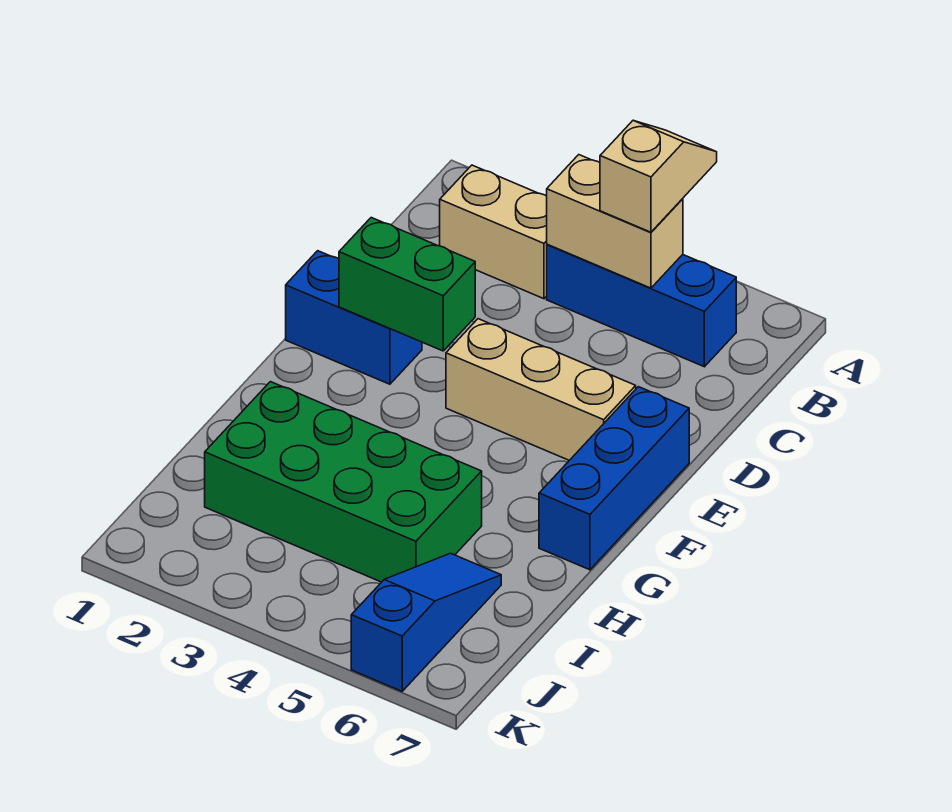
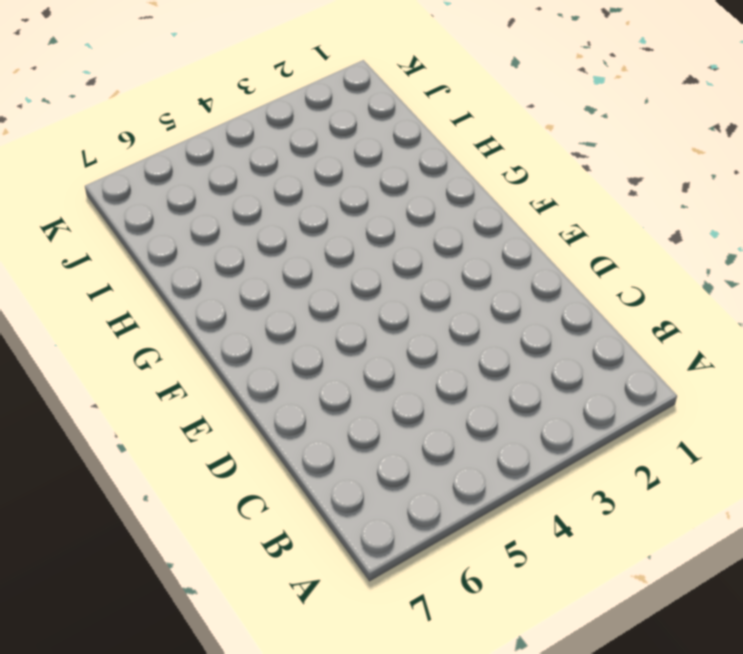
none -> tan brick B2:B3 level 1
none -> blue brick B4:B6 level 1

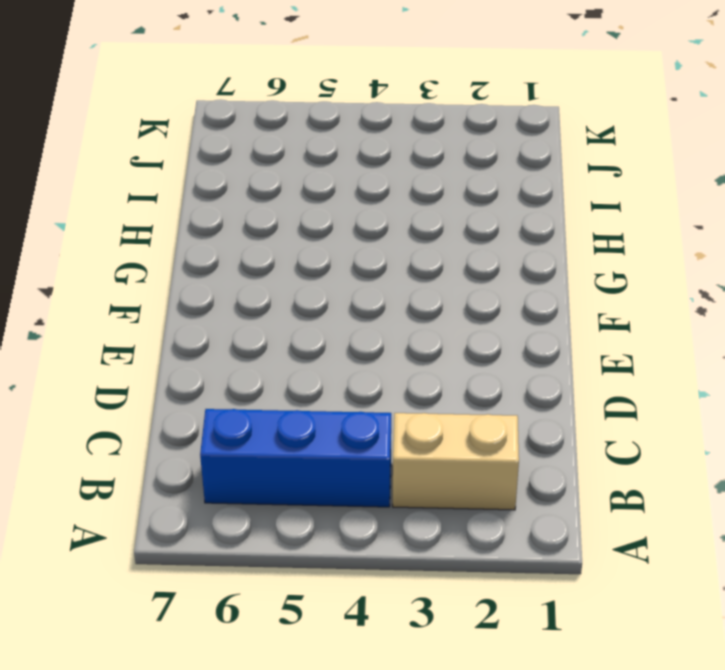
none -> blue brick E1:E2 level 1
none -> tan brick E4:E6 level 1

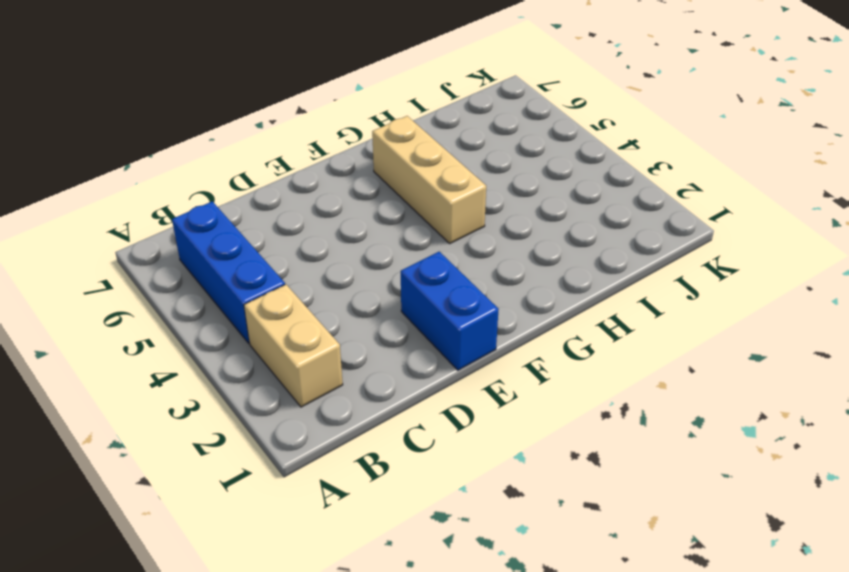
tan brick G4:G6 level 1 -> tan brick E4:E6 level 1
none -> blue brick E7:G7 level 1
none -> green brick H2:I5 level 1

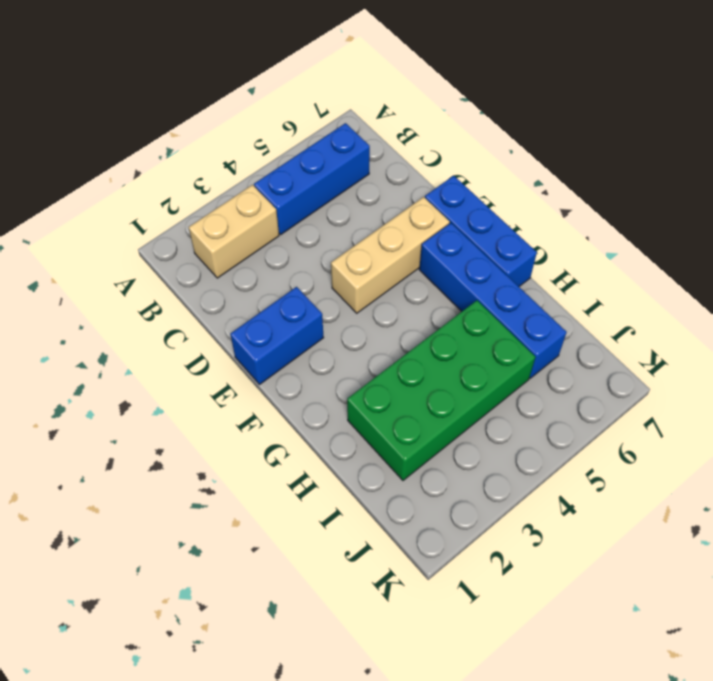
blue brick F6:I6 level 1 -> blue slope I6:K6 level 1 top K
none -> tan brick B4:B5 level 2
none -> green brick E2:E3 level 2

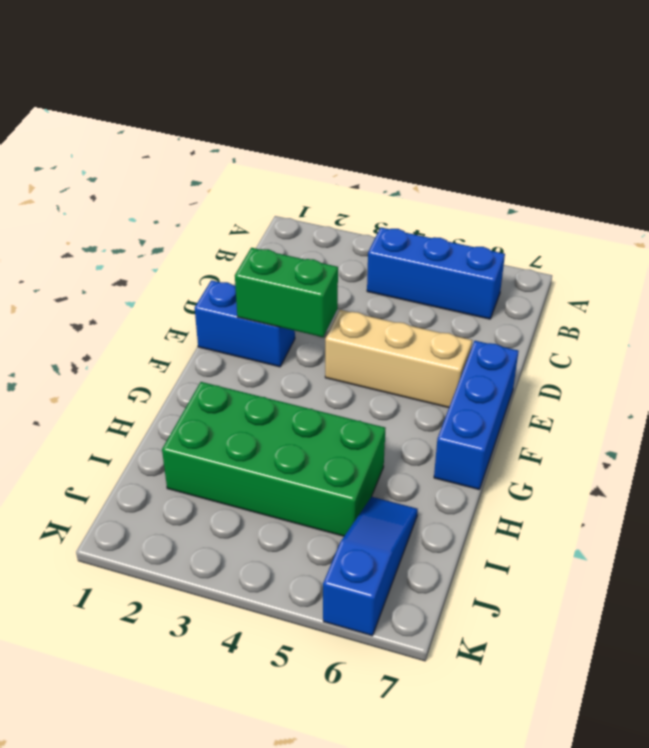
none -> tan brick B2:B3 level 1
none -> tan brick B4:B5 level 2

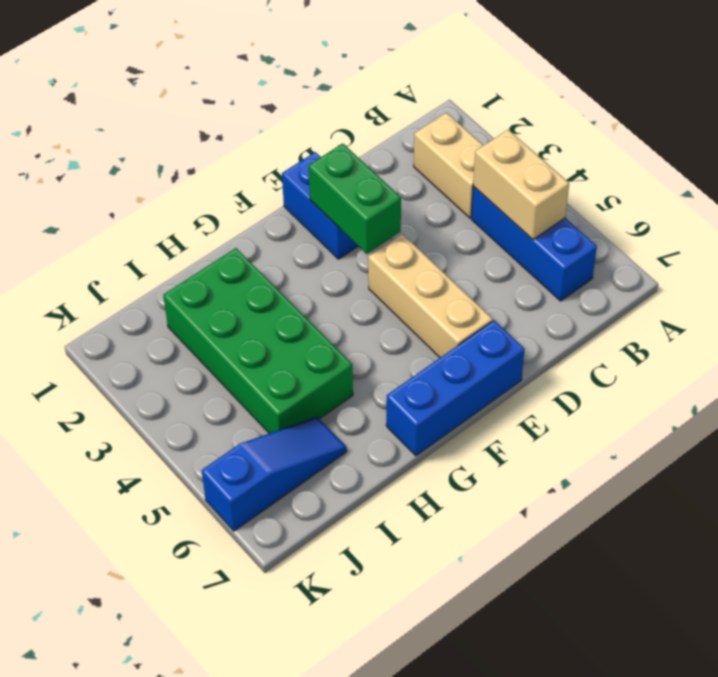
none -> tan slope A5:B5 level 3 top B

